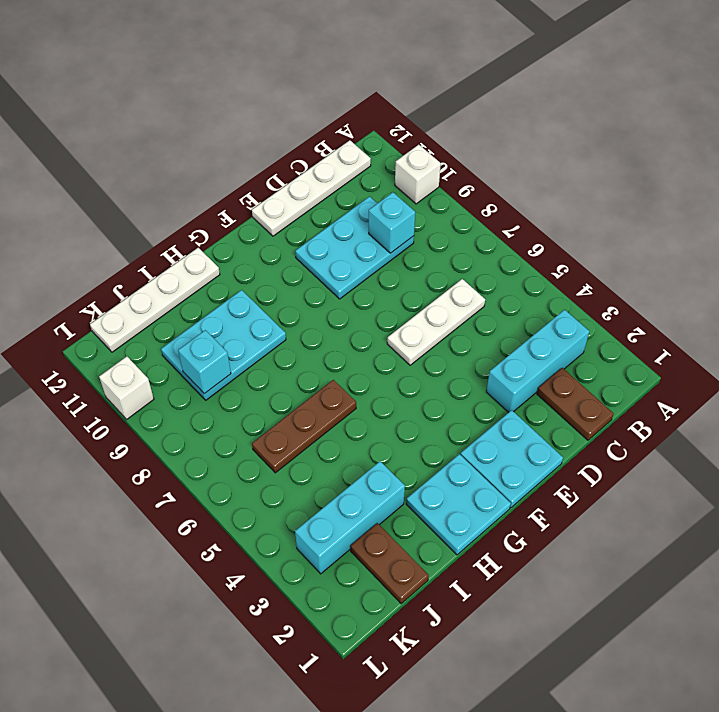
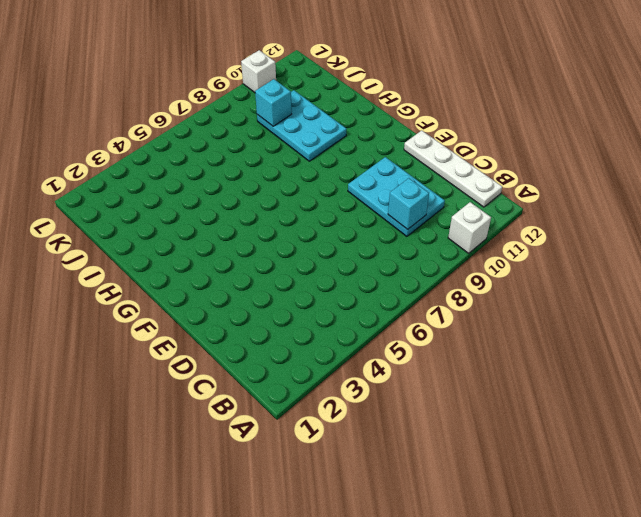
none -> cyan brick B3:D3 level 1
none -> brown plate C1:C2 level 1
none -> white plate C6:E6 level 1

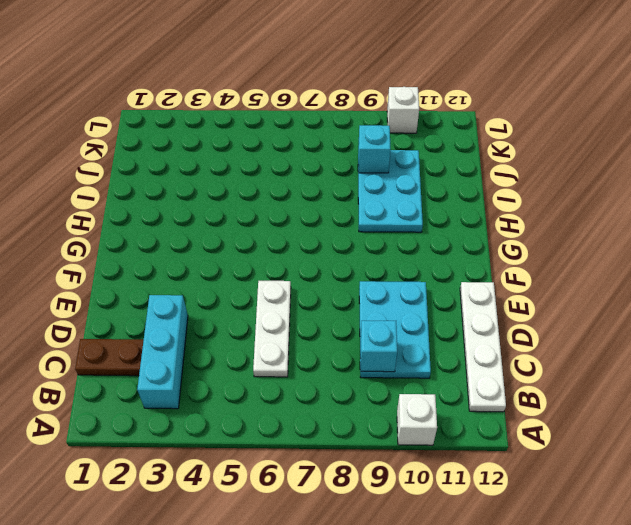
none -> cyan plate E1:F2 level 1
none -> cyan plate G1:H2 level 1
none -> brown plate H6:J6 level 1

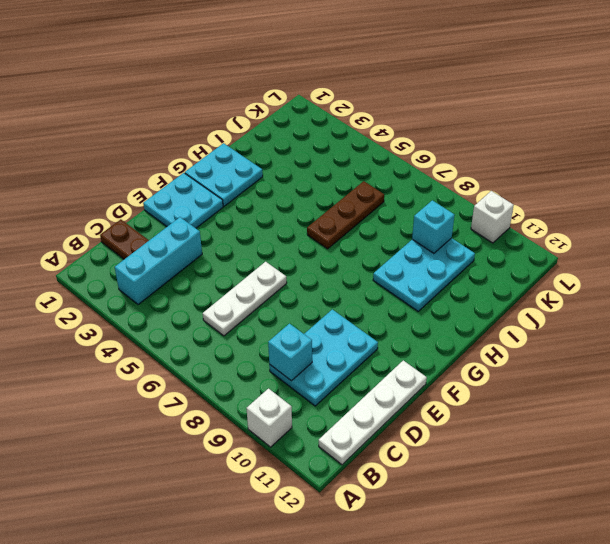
none -> white plate H12:K12 level 1
none -> cyan brick I3:K3 level 1
none -> brown plate J1:J2 level 1

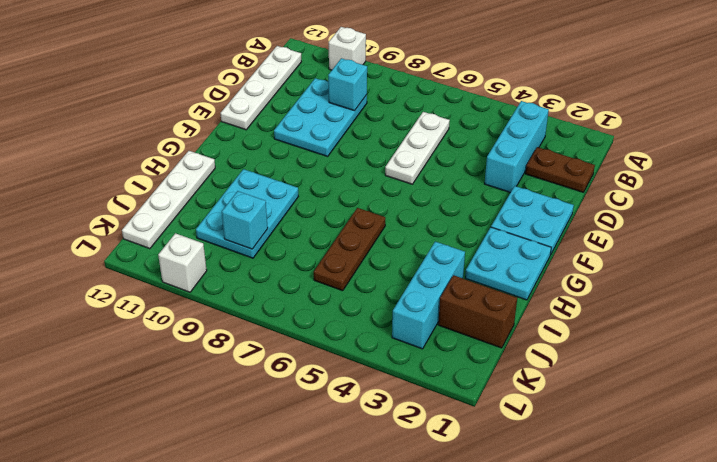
brown brick J1:J2 level 1 -> brown plate J1:J2 level 1

